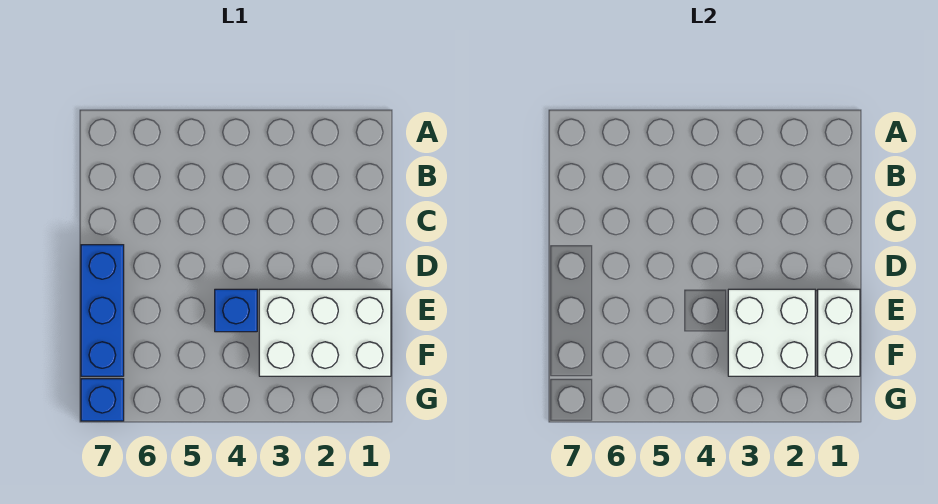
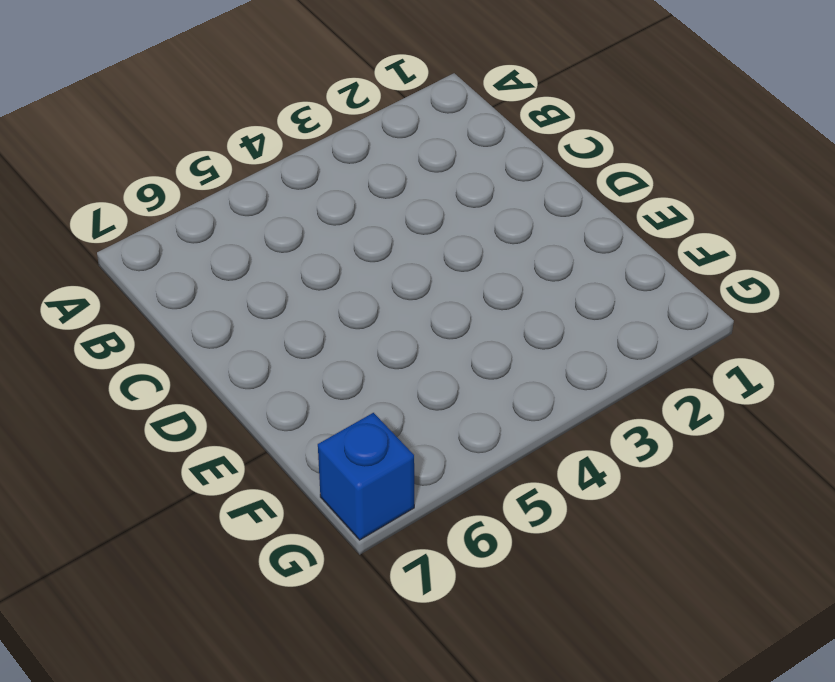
none -> blue brick D7:F7 level 1
none -> white brick E1:F3 level 1

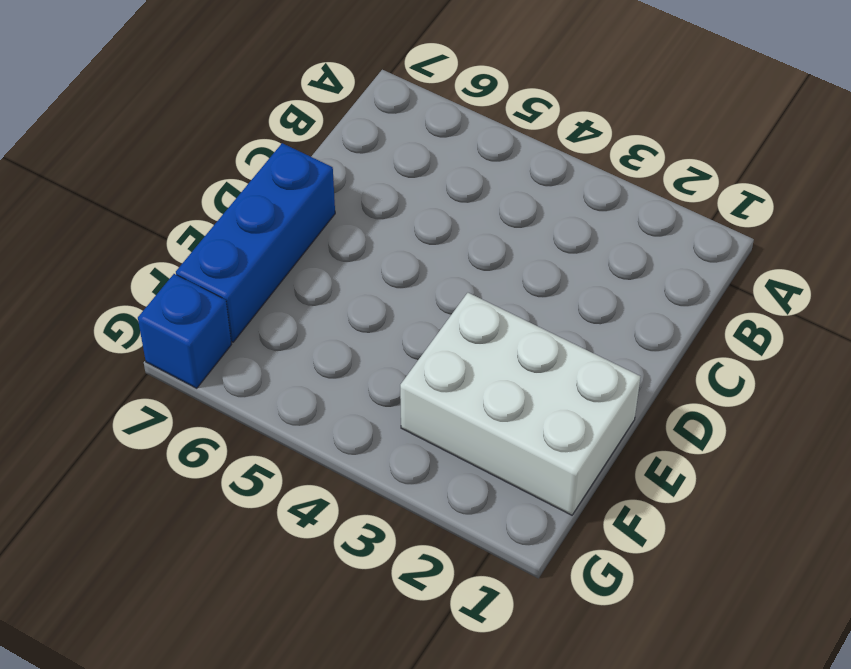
none -> blue brick E4 level 1
none -> white brick E1:F1 level 2

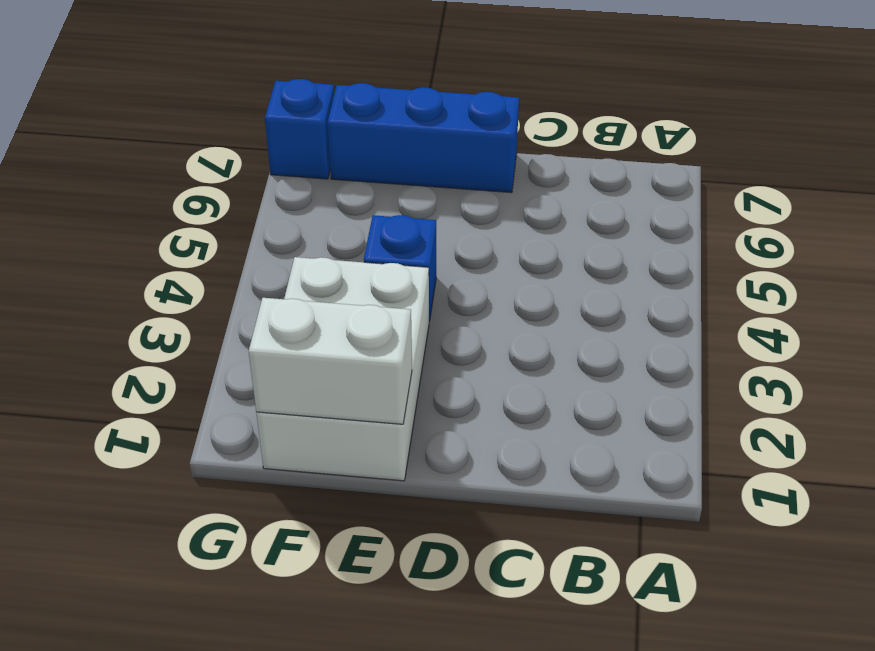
none -> white brick E2:F3 level 2

